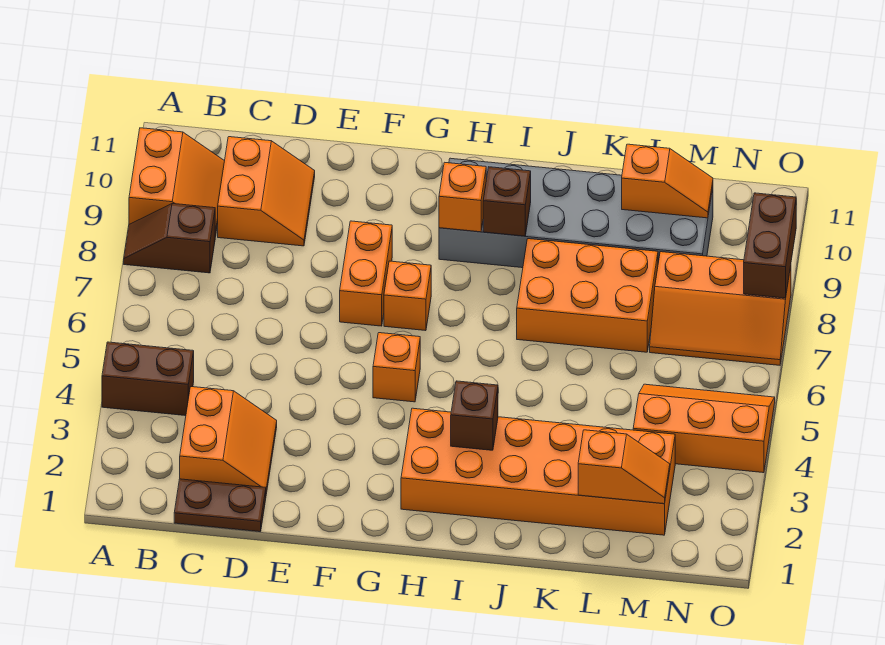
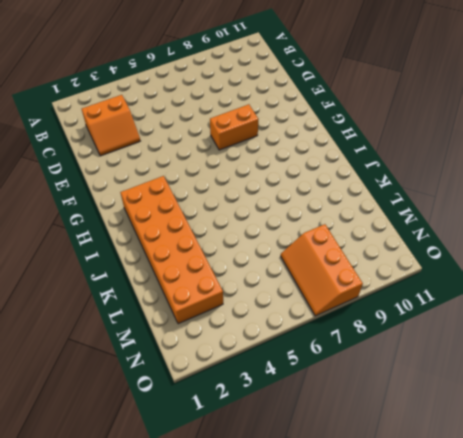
none -> brown brick A4:B4 level 1
none -> brown slope A8:B8 level 1 top B
none -> orange slope A9:B10 level 1 top A

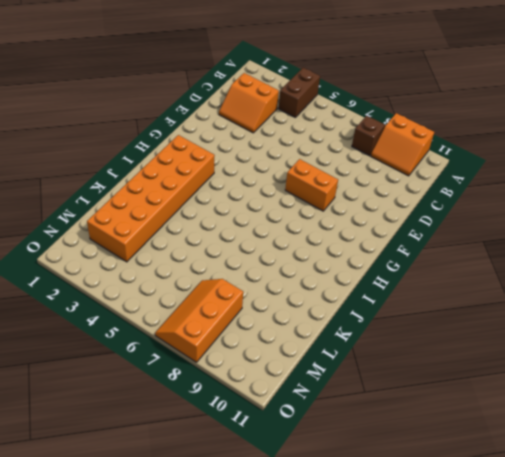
none -> brown plate C1:D1 level 1
none -> orange slope C9:D10 level 1 top C
none -> orange brick G5 level 1

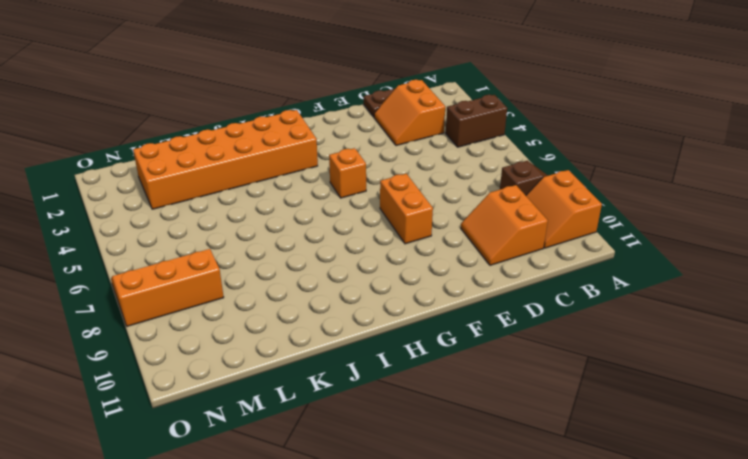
none -> orange brick G7 level 1
none -> grey brick H9:M10 level 1
none -> orange brick J7:L8 level 1

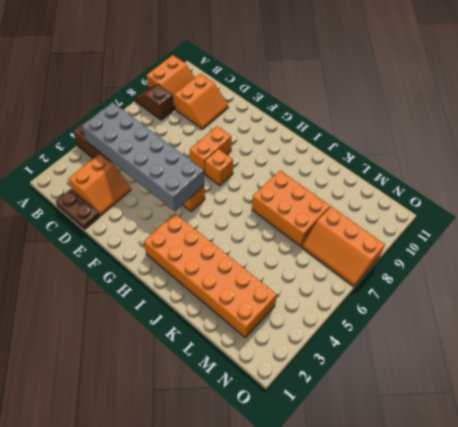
grey brick B4:G5 level 2 -> grey brick H9:M10 level 1
none -> orange slope M4:O5 level 1 top 4
none -> orange brick H9 level 2
none -> brown brick I3 level 2

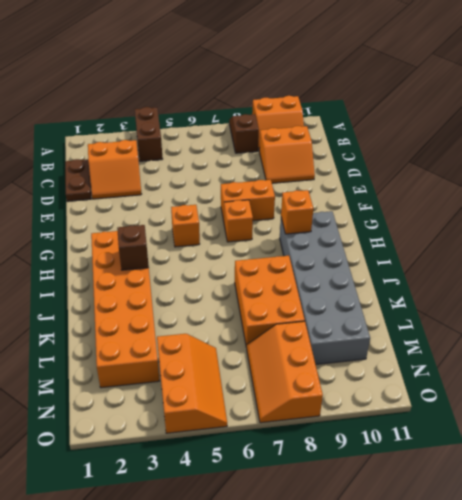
none -> brown brick I9 level 2
none -> orange slope L2:M2 level 2 top L
none -> orange slope L10:M10 level 2 top L

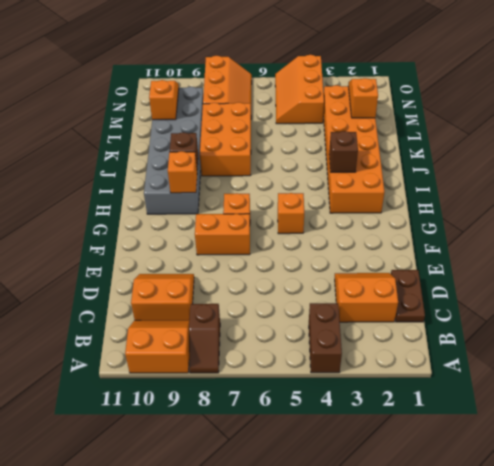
none -> brown brick O8:O9 level 2

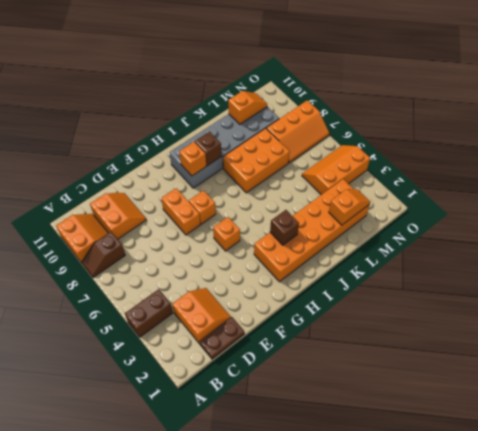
none -> brown brick O8:O9 level 2

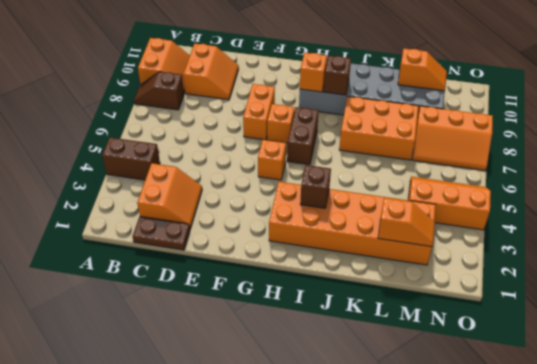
brown brick H6:H7 level 1 -> brown brick O8:O9 level 2

